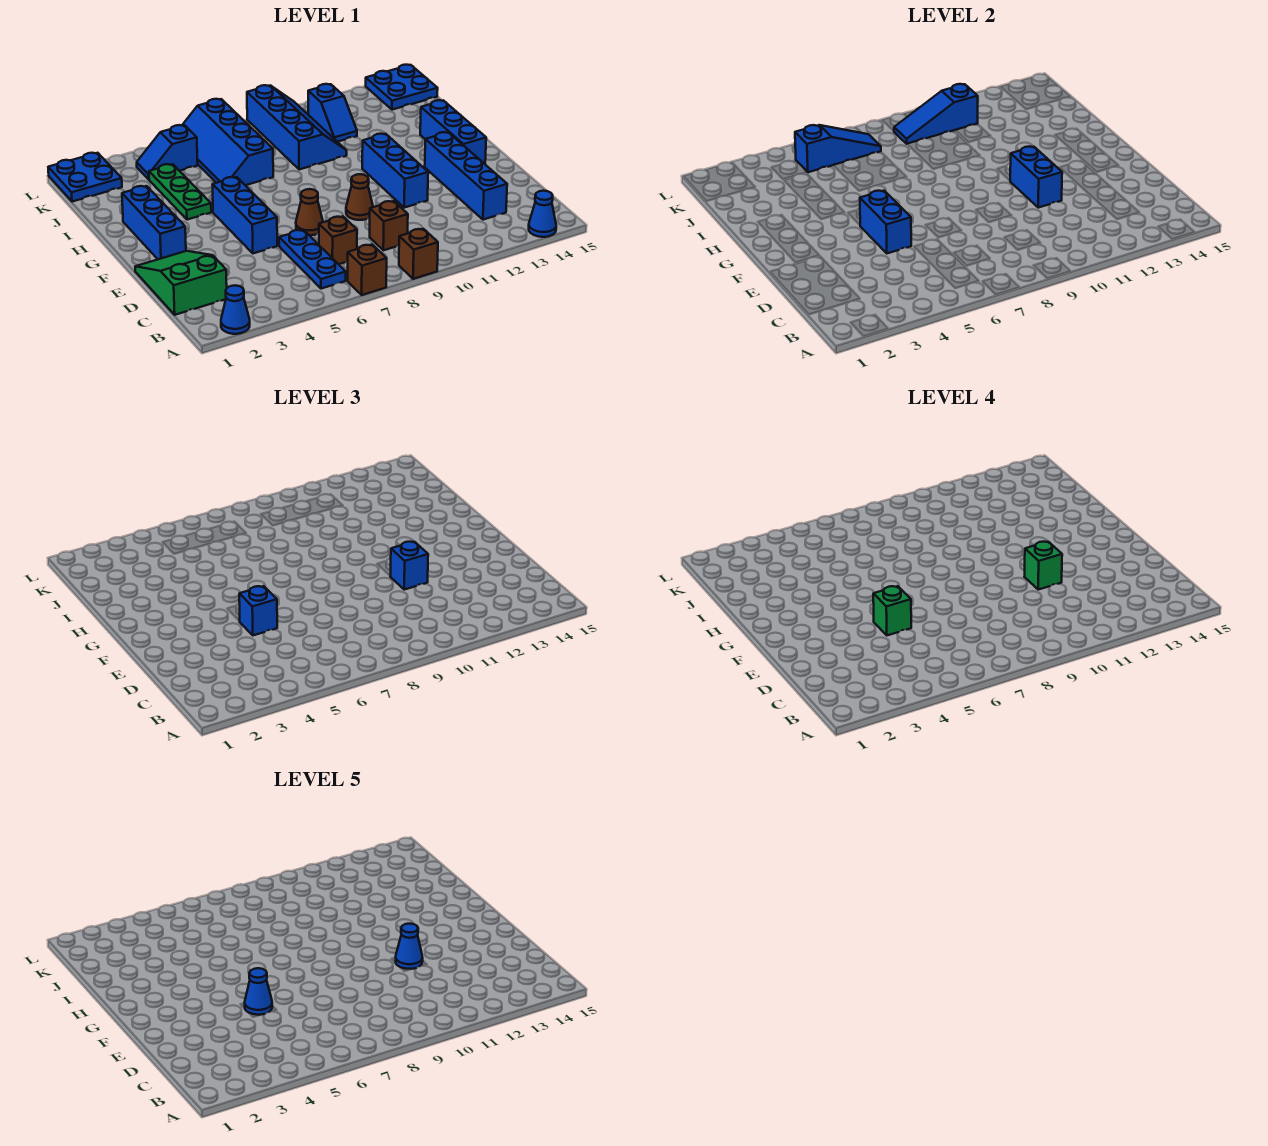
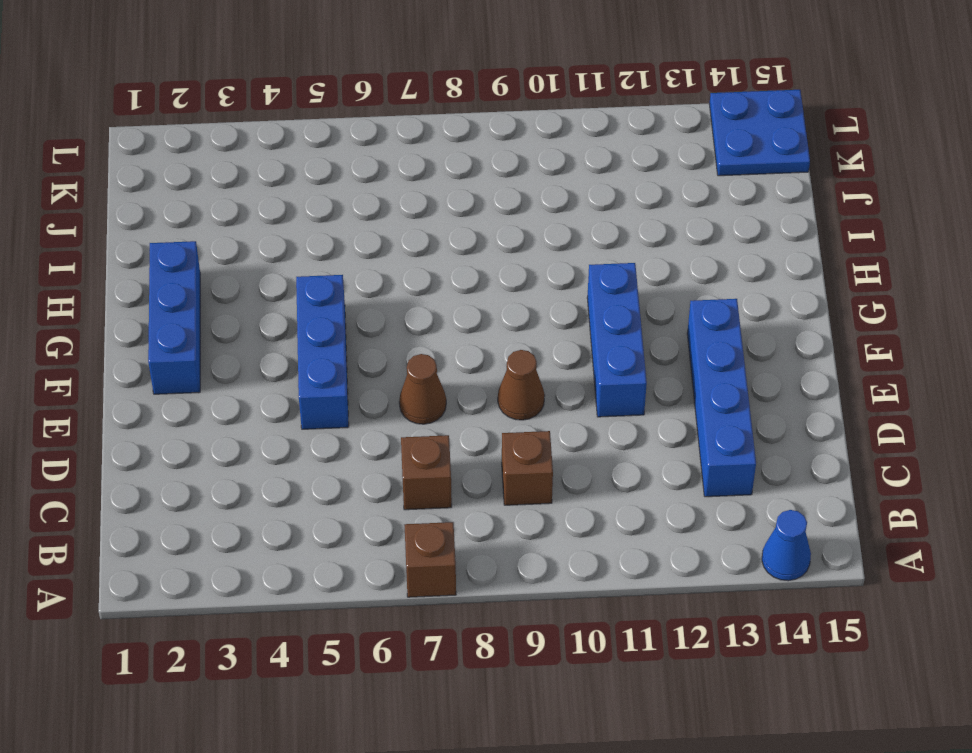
none -> blue cone A2 level 1
none -> brown brick A9 level 1
none -> blue plate B6:D6 level 1
none -> green slope C1:E2 level 1 top C

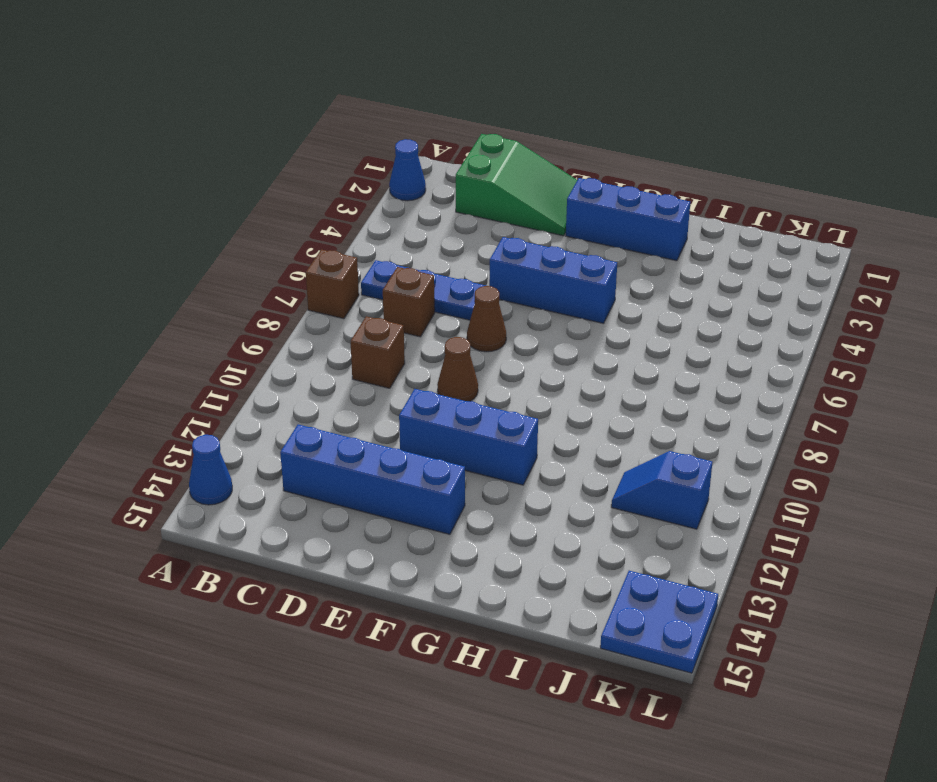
none -> brown brick A9 level 1
none -> blue brick F14:H14 level 1
none -> green plate H4:J4 level 1
none -> blue slope I6:L7 level 1 top 7

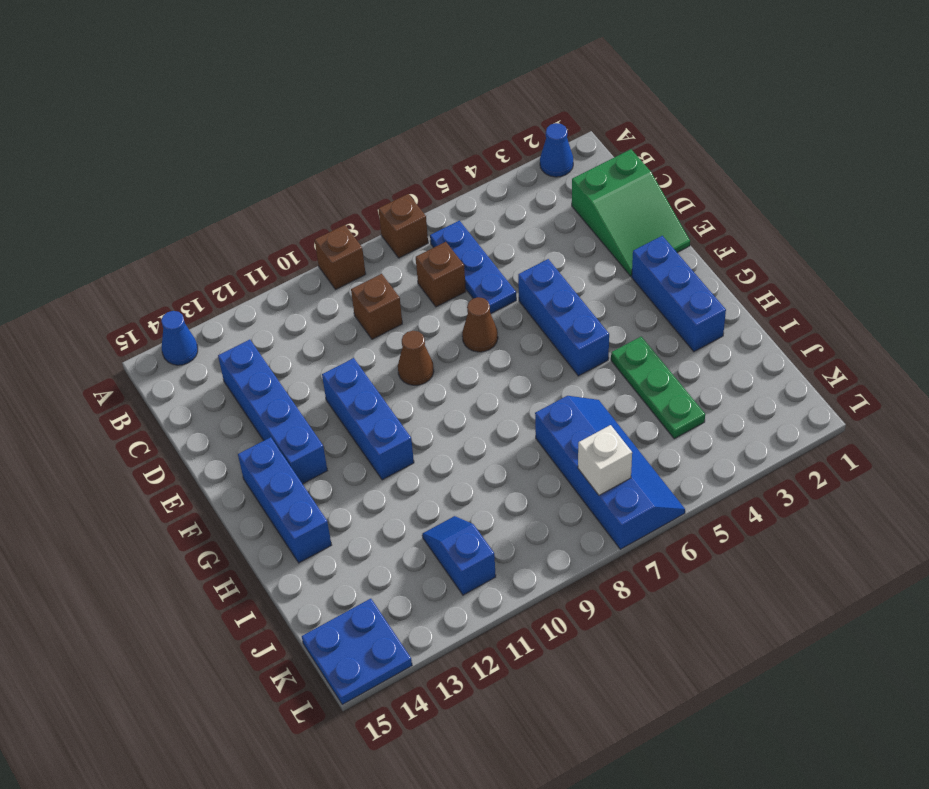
white brick K7 level 2 -> blue slope K5:K7 level 2 top 5
none -> blue slope I9:L10 level 1 top 9
none -> blue plate K1:L2 level 1
none -> blue slope K4:K5 level 1 top 5
none -> blue brick E5:F5 level 2

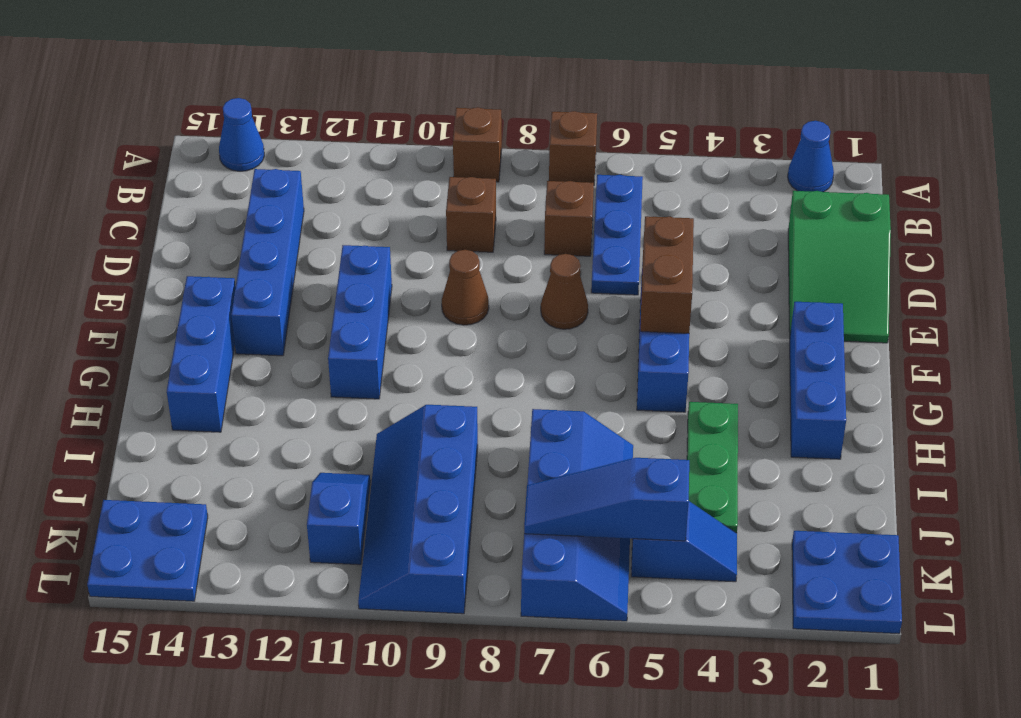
brown brick E5:F5 level 2 -> blue brick E5:F5 level 2
none -> blue brick E11:F11 level 2
none -> blue slope K9:K11 level 2 top 11
none -> blue brick E5 level 3
none -> blue brick E11 level 3

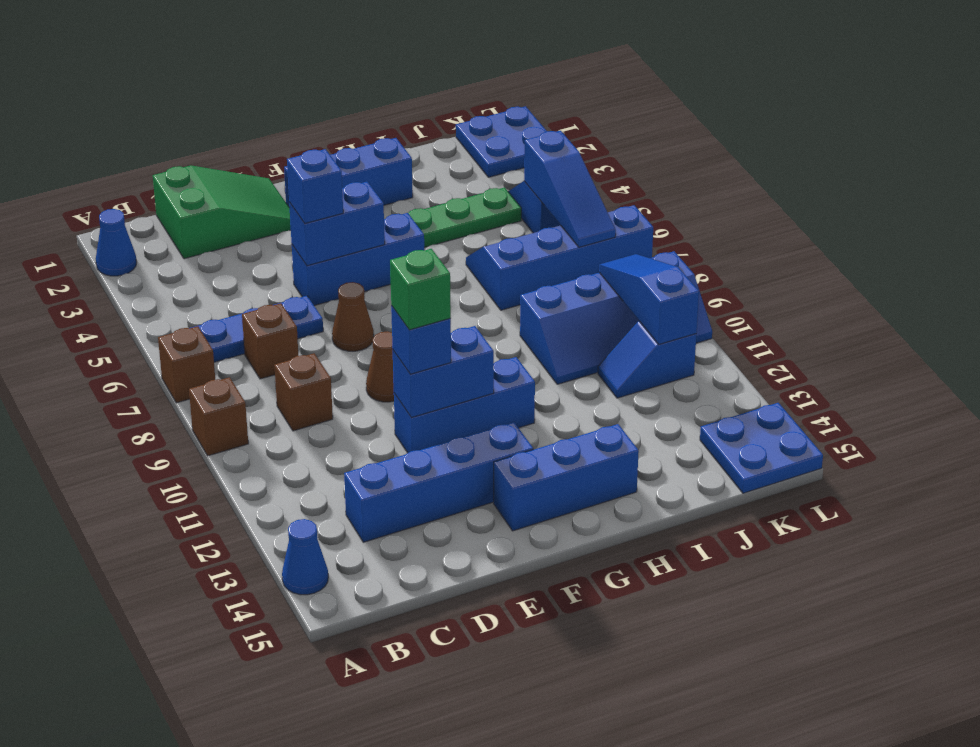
none -> green brick E5 level 4
none -> blue cone E5 level 5
none -> blue cone E11 level 5

